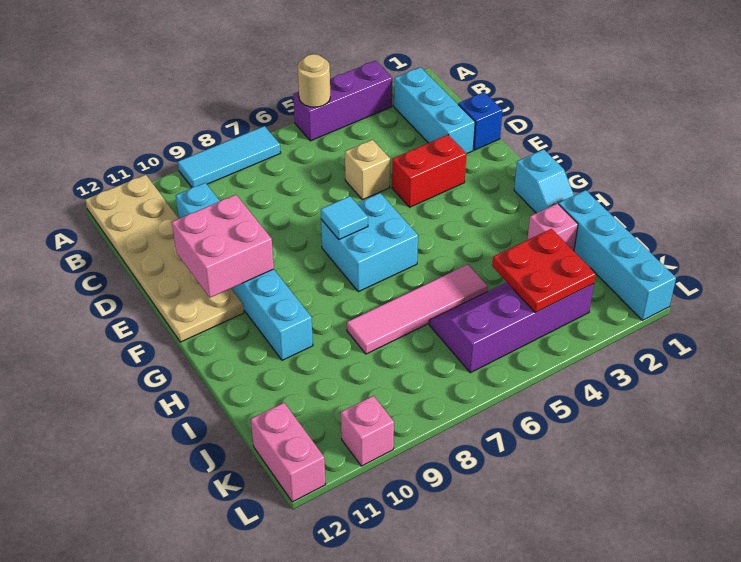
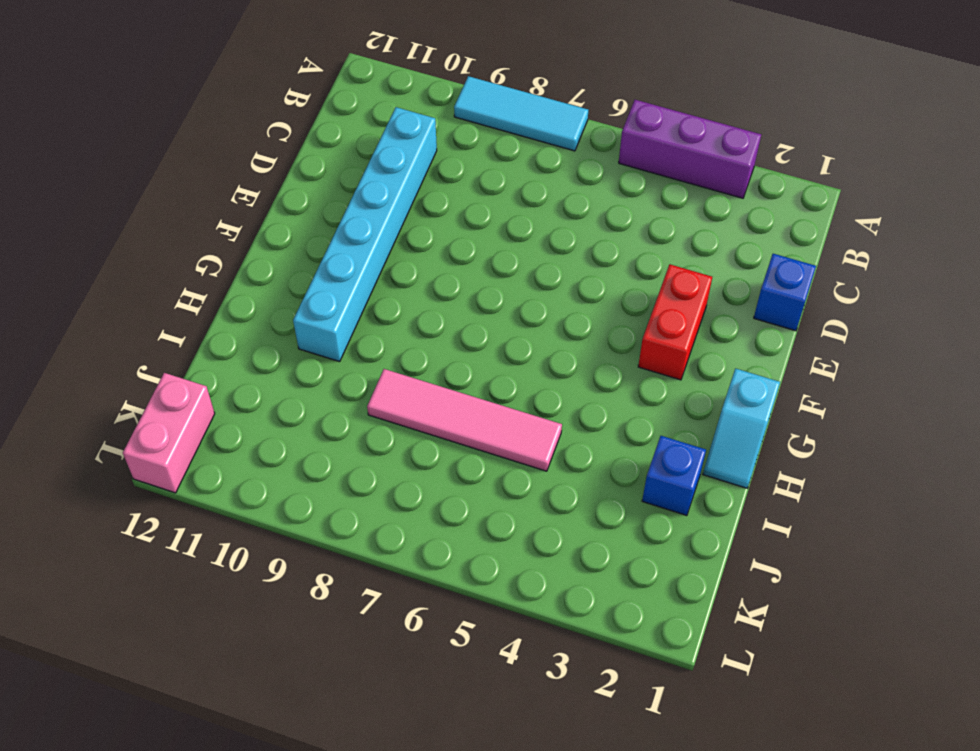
red brick E3:F3 level 1 -> red brick E3:E4 level 1
blue brick I2 level 1 -> pink brick I2 level 1
none -> tan plate A11:F12 level 1
none -> cyan brick B2:D2 level 1
none -> tan brick D5 level 1

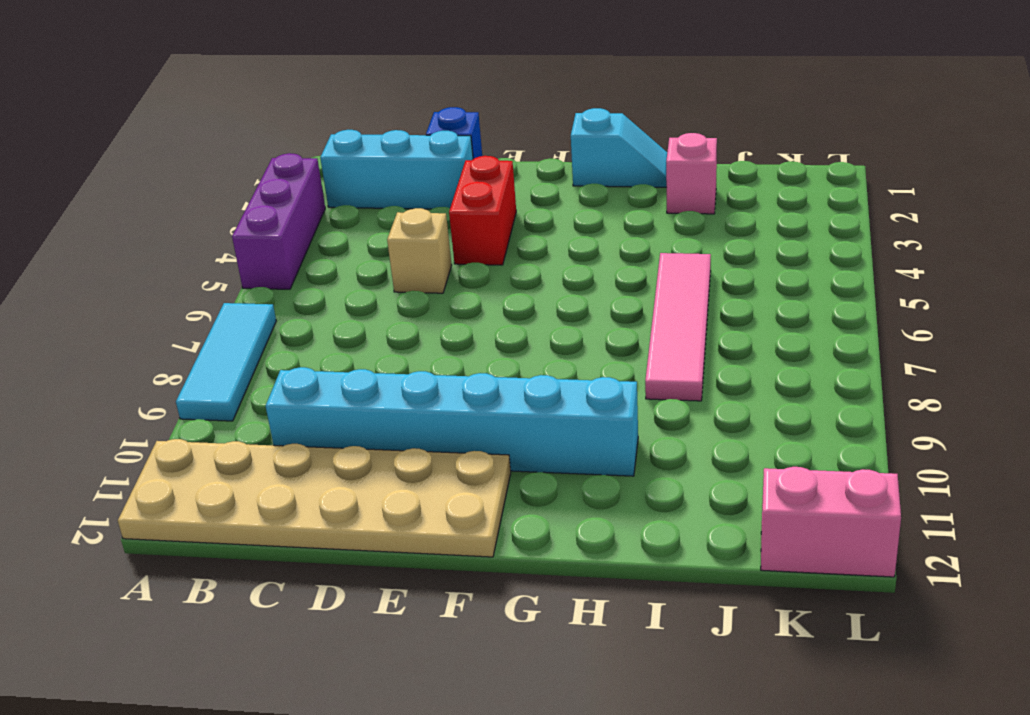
none -> cyan brick F6:G7 level 1
none -> cyan brick I1:L1 level 1
none -> purple slope J3:K6 level 1 top K

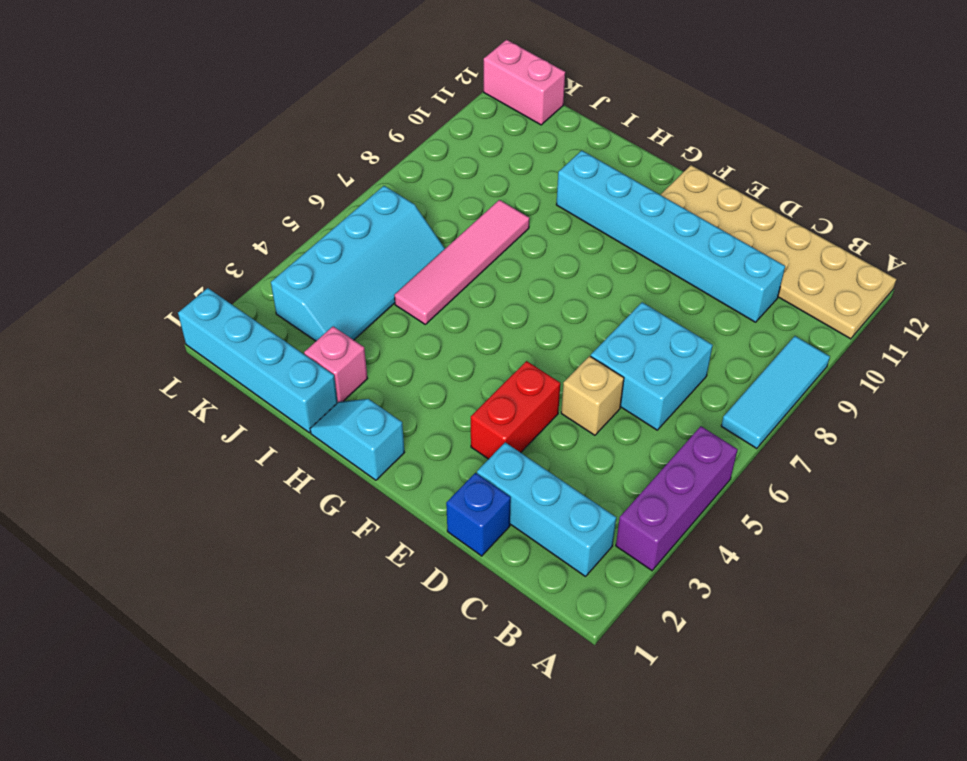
cyan brick C6:D7 level 1 -> cyan brick F6:G7 level 1
cyan slope J3:K6 level 1 top K -> purple slope J3:K6 level 1 top K
none -> pink brick L10 level 1
none -> tan round brick A5 level 2
none -> pink brick E10:F11 level 2

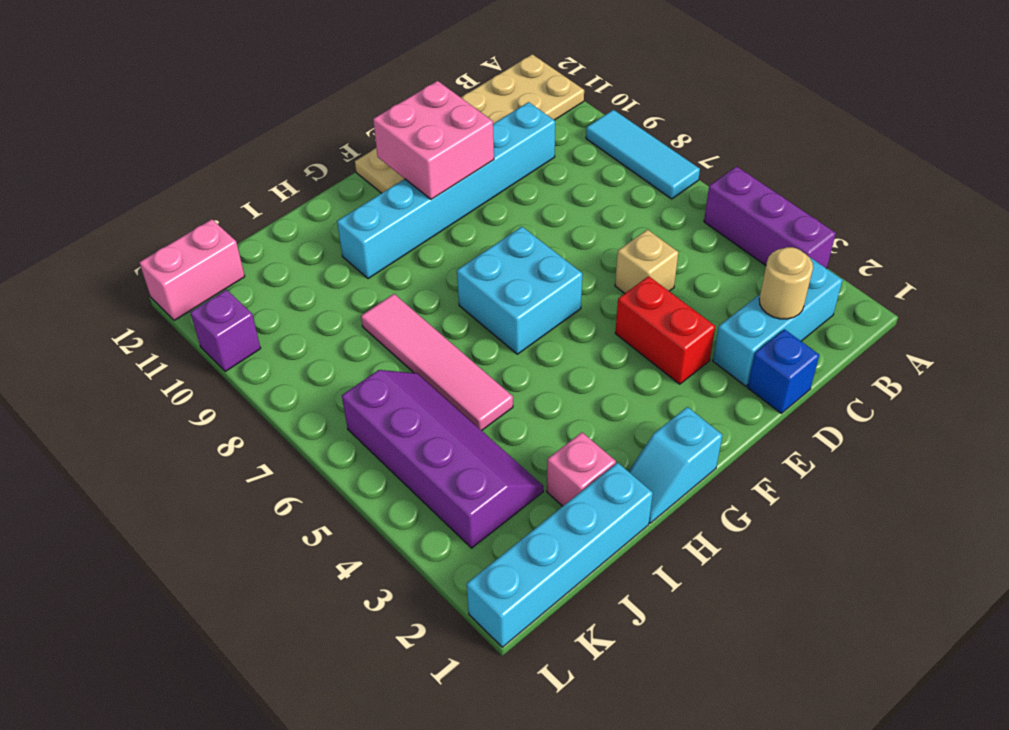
tan round brick C2 level 2 -> tan round brick A5 level 2
purple brick L10 level 1 -> pink brick L10 level 1
none -> cyan tile F7 level 2
none -> red plate J3:K4 level 2

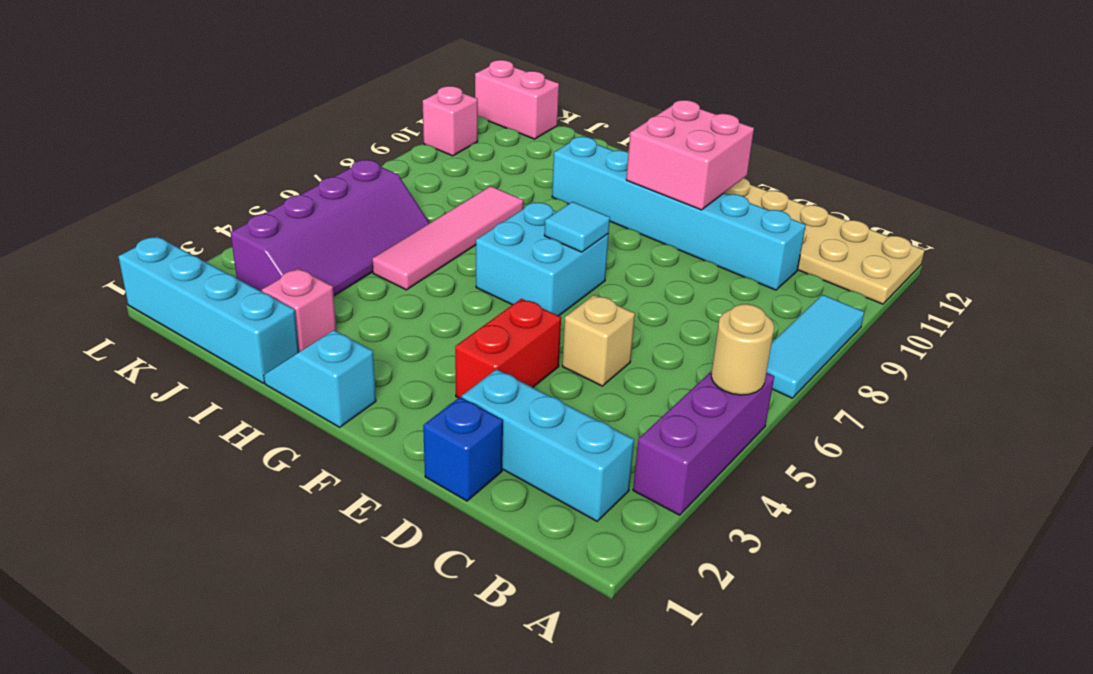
none -> red plate J3:K4 level 2

